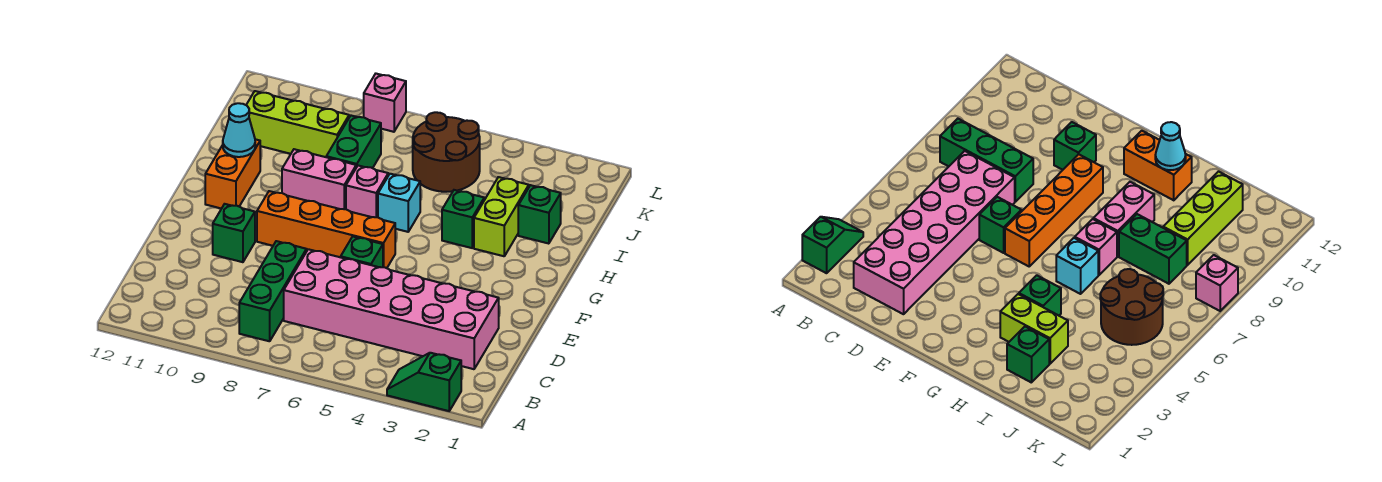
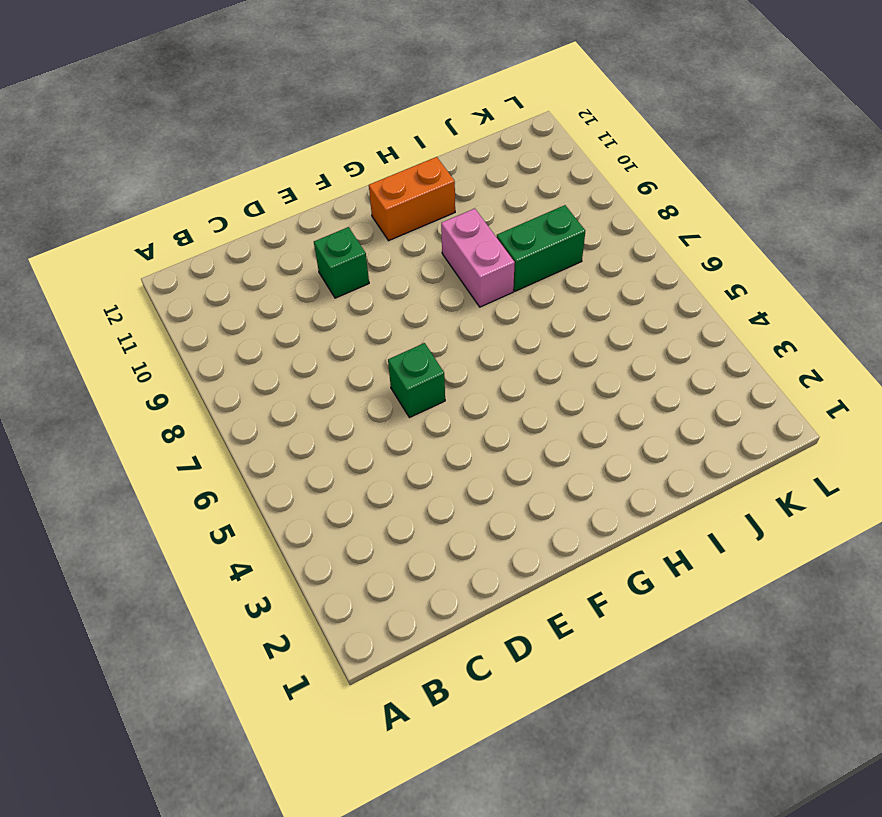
none -> green slope A2:A3 level 1 top 2
none -> green brick B8:D8 level 1
none -> pink brick C2:D7 level 1

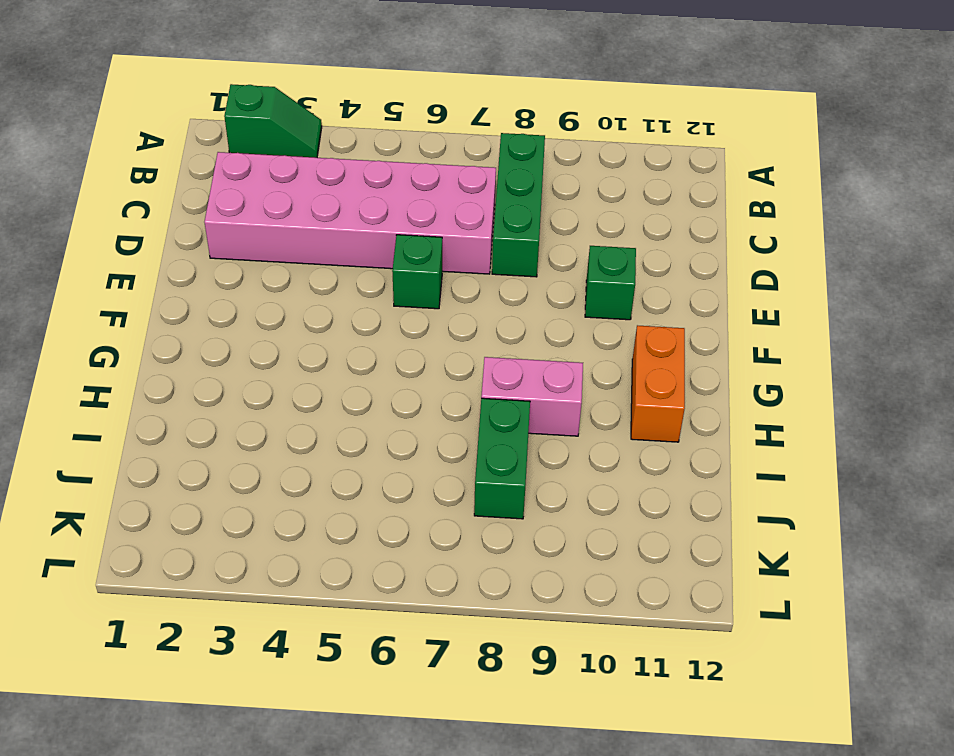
none -> orange brick F6:F9 level 1
none -> lime brick H3:I3 level 1
none -> green brick H4 level 1

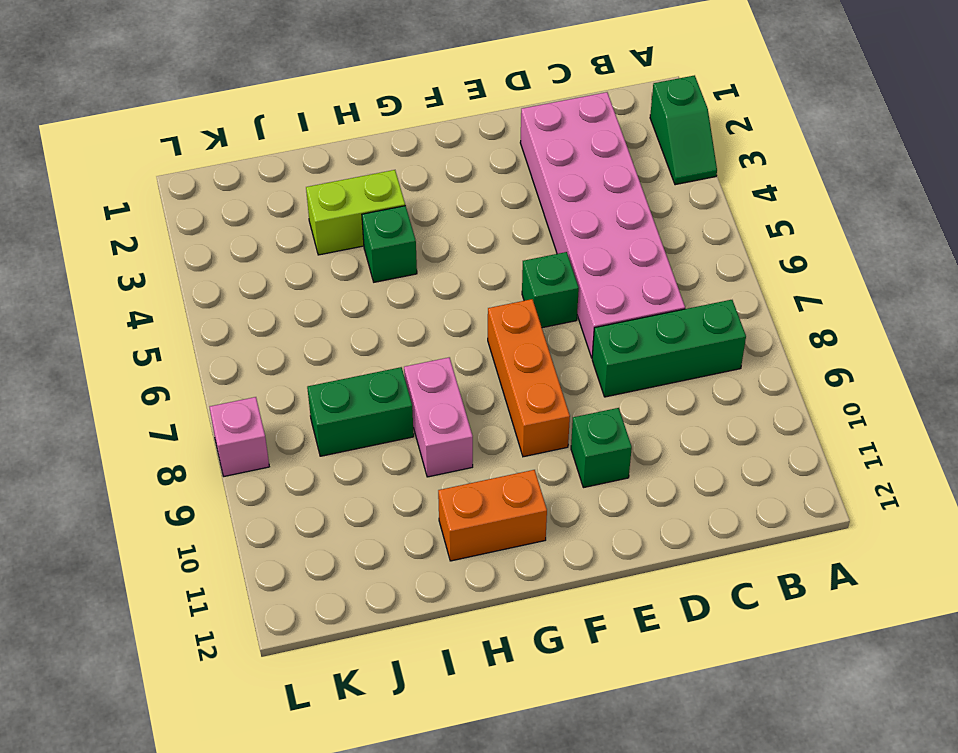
orange brick F7:F9 level 1 -> orange brick F6:F9 level 1
none -> cyan brick H6 level 1
none -> pink brick H7 level 1
none -> green brick I2 level 1

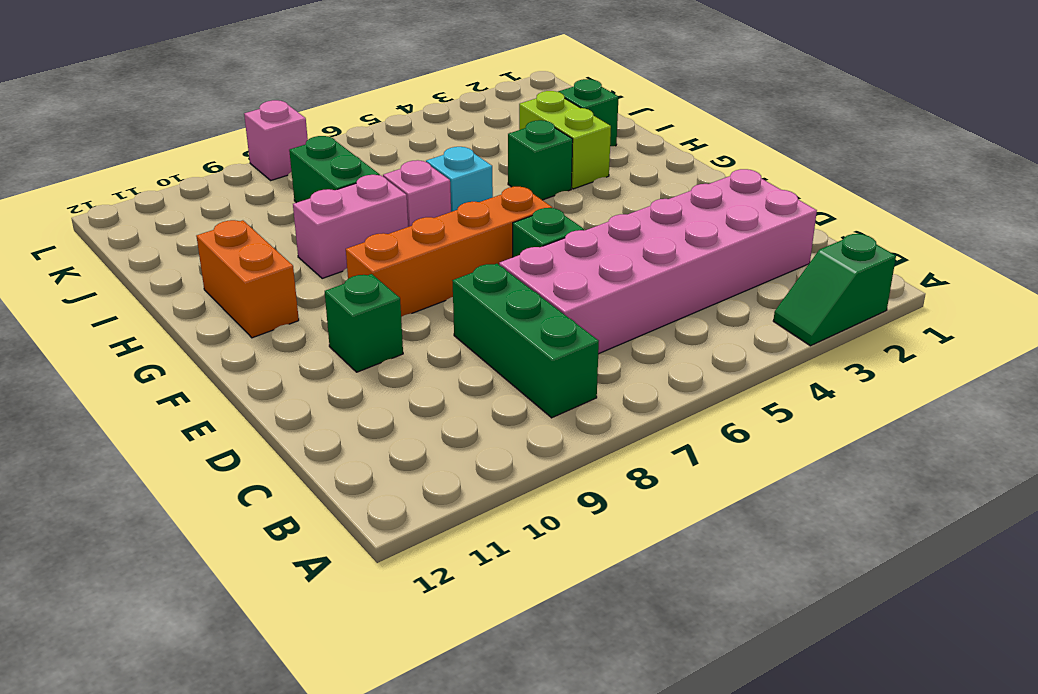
none -> brown round brick J5:K6 level 1
none -> lime brick J9:J11 level 1
none -> cyan cone H11 level 2

